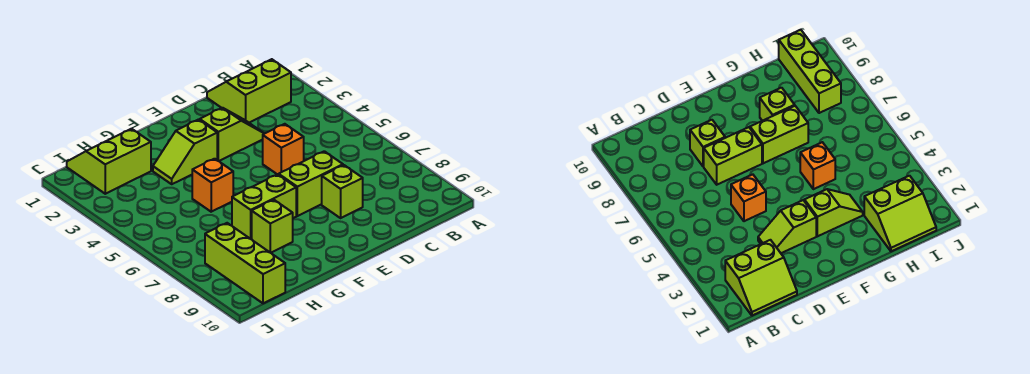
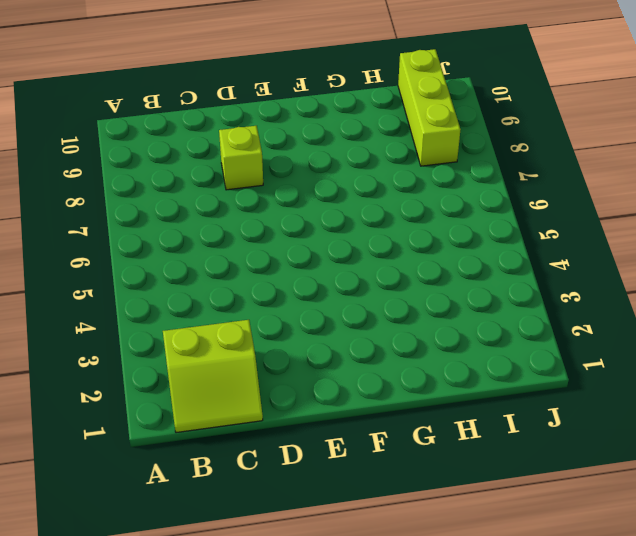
none -> lime slope D3:E3 level 1 top E
none -> orange brick D5 level 1

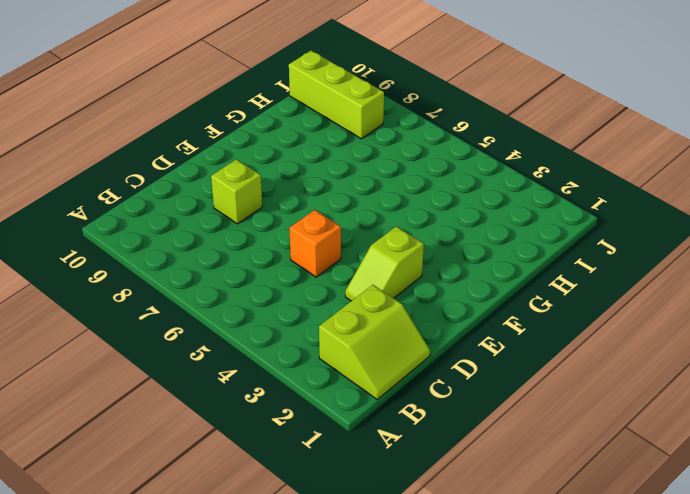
none -> lime brick D7:E7 level 1
none -> lime slope F3:G3 level 1 top F

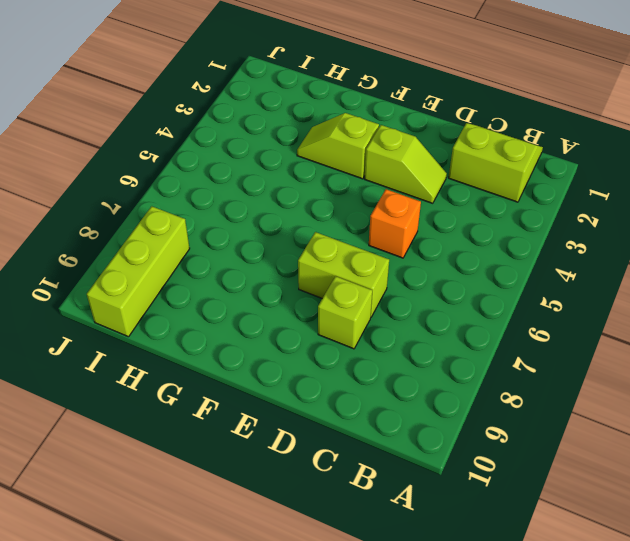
none -> lime brick F7:G7 level 1
none -> orange brick G5 level 1

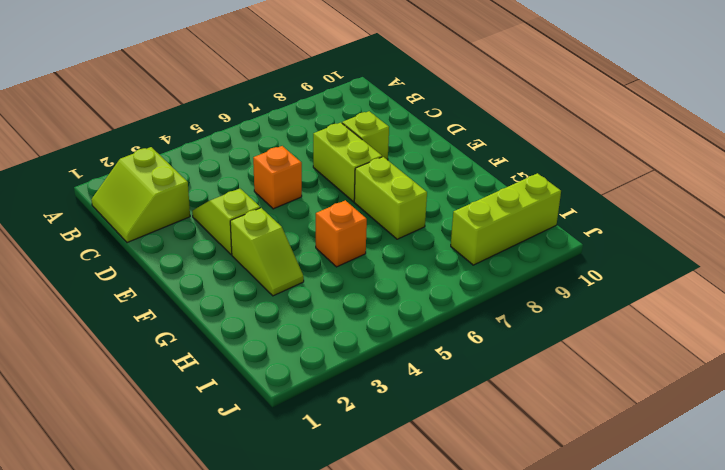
none -> lime brick G8 level 1
none -> lime slope H1:I2 level 1 top 2

